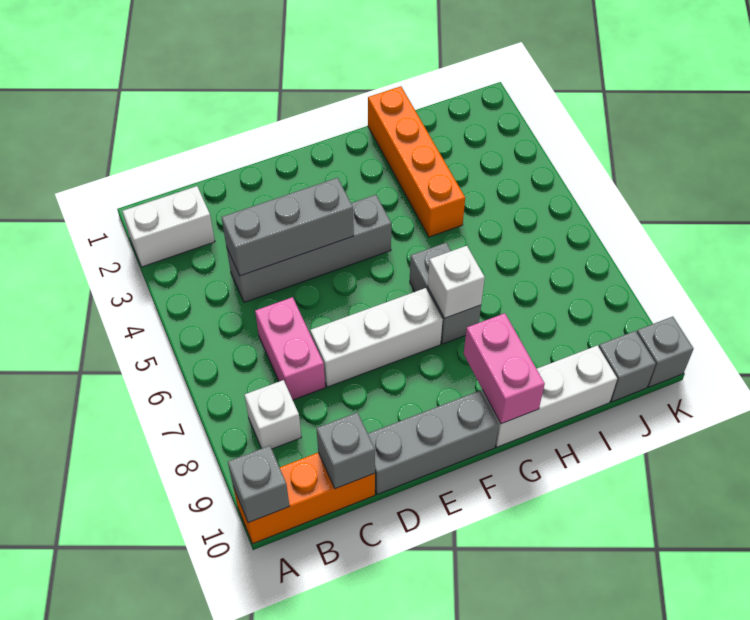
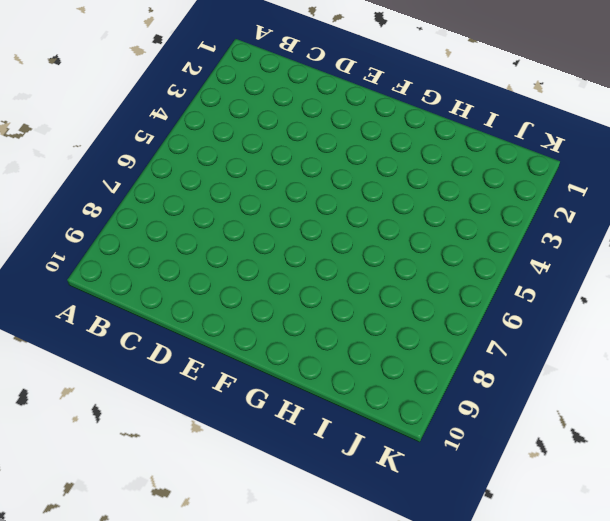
none -> white brick A2:B2 level 1
none -> orange brick A10:C10 level 1
none -> white brick B8 level 1

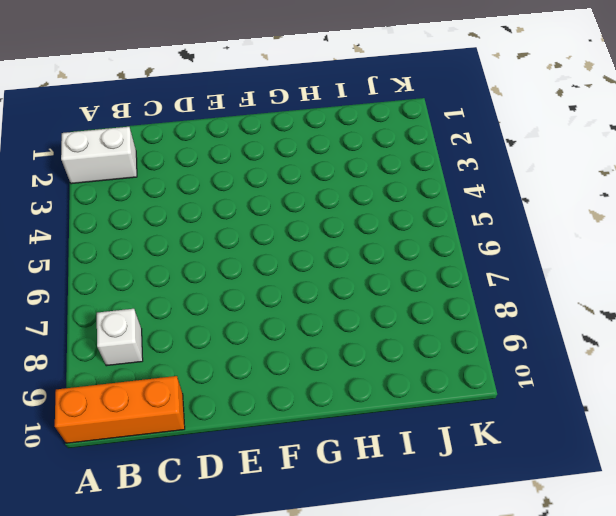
none -> grey brick C4:F4 level 1
none -> pink brick C6:C7 level 1
none -> white brick D7:F7 level 1

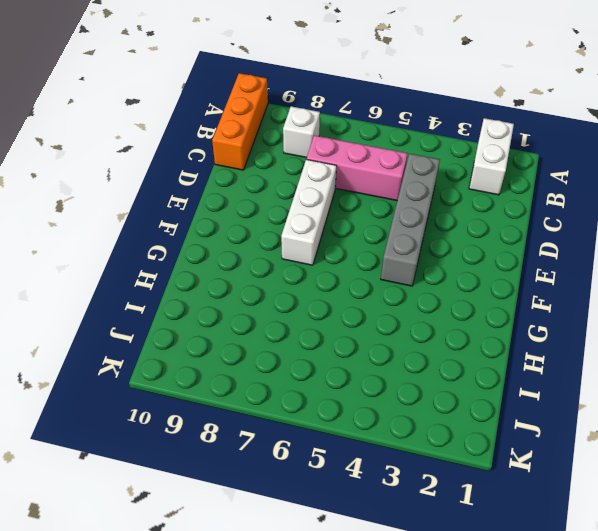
pink brick C5:C7 level 1 -> pink brick C6:C7 level 1
none -> grey brick D10:F10 level 1
none -> grey brick G6:G7 level 1
none -> white brick G10:I10 level 1

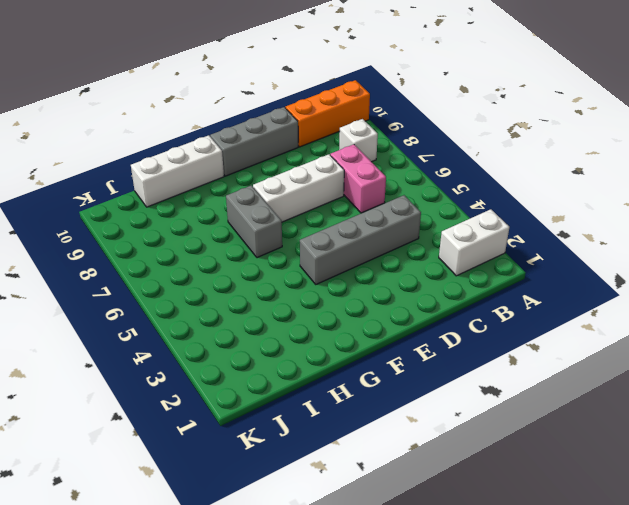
none -> orange brick H1:H4 level 1
none -> grey brick J10 level 1
none -> grey brick K10 level 1

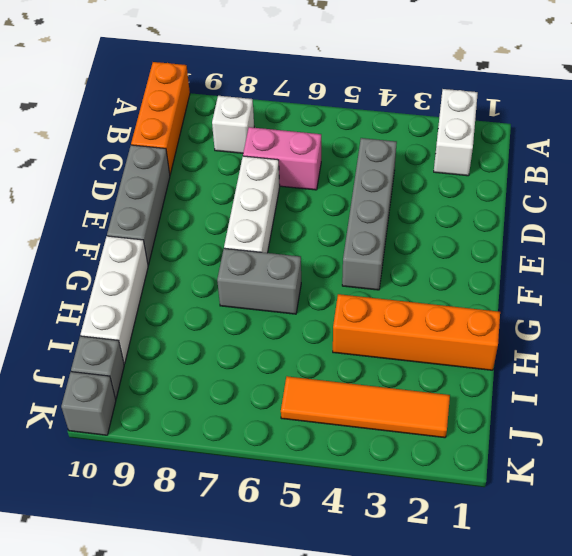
orange tile J2:J5 level 1 -> none
none -> grey brick A10 level 2
none -> grey brick C4:E4 level 2
none -> grey brick C10 level 2

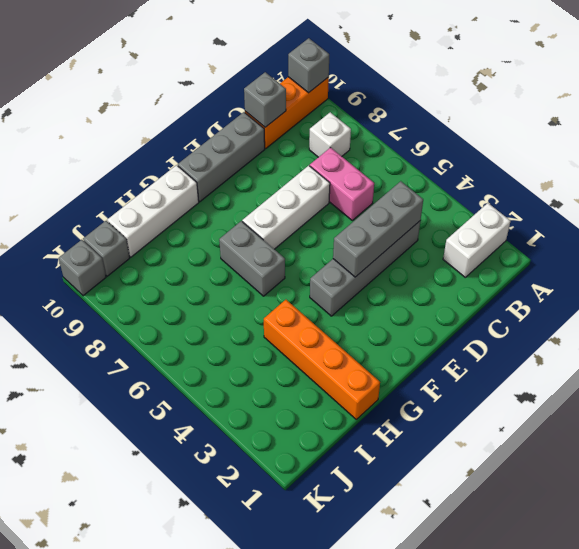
none -> white brick G7 level 2
none -> pink brick G9:G10 level 2

